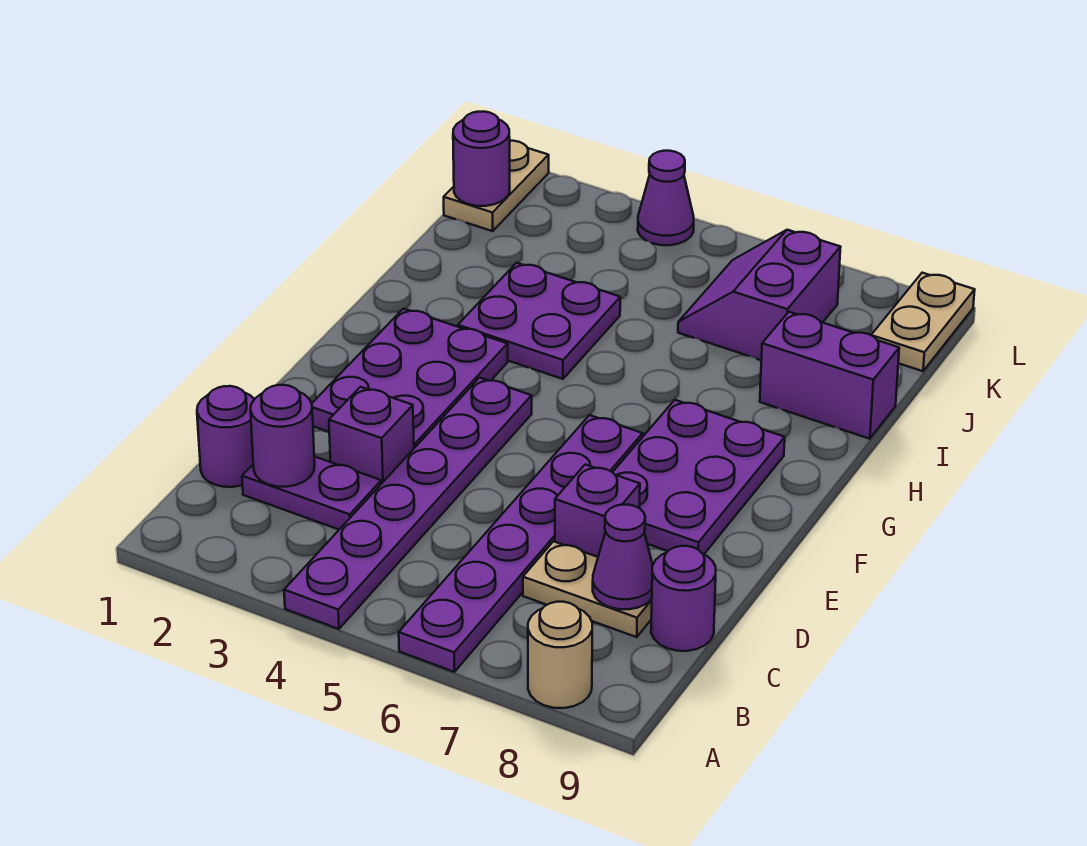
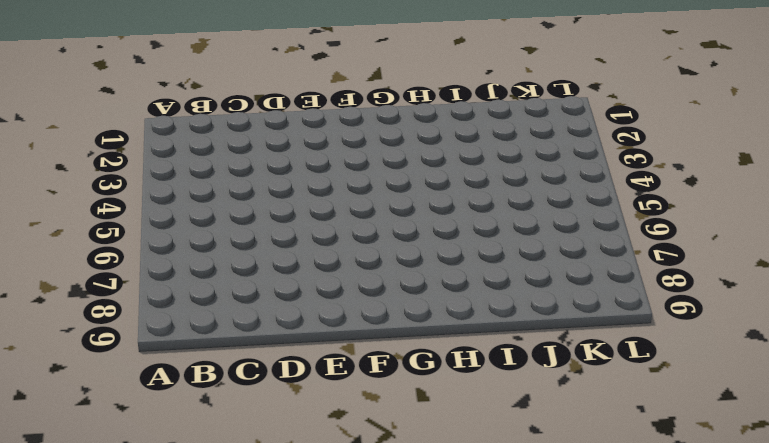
none -> purple plate A4:F4 level 1
none -> purple plate A6:F6 level 1
none -> tan round brick A8 level 1

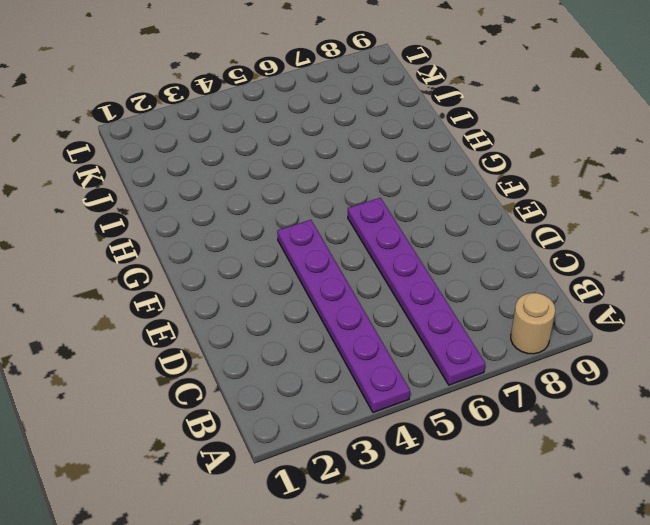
none -> purple round brick C1 level 1
none -> purple plate C2:C3 level 1
none -> tan plate C7:C8 level 1

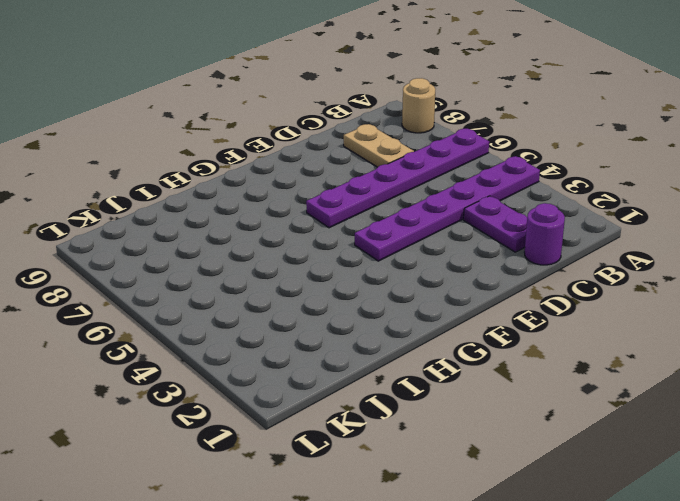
none -> purple round brick C9 level 1
none -> purple brick D3 level 1
none -> purple brick D7 level 1

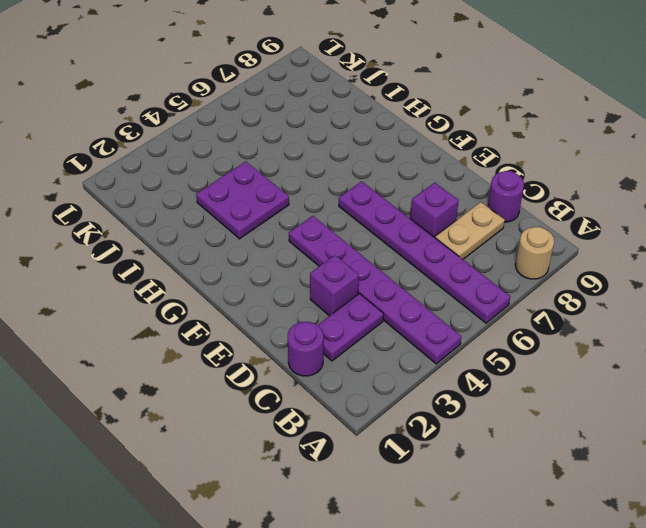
none -> purple plate E2:G3 level 1
none -> purple plate E7:G8 level 1
none -> purple brick I8:I9 level 1

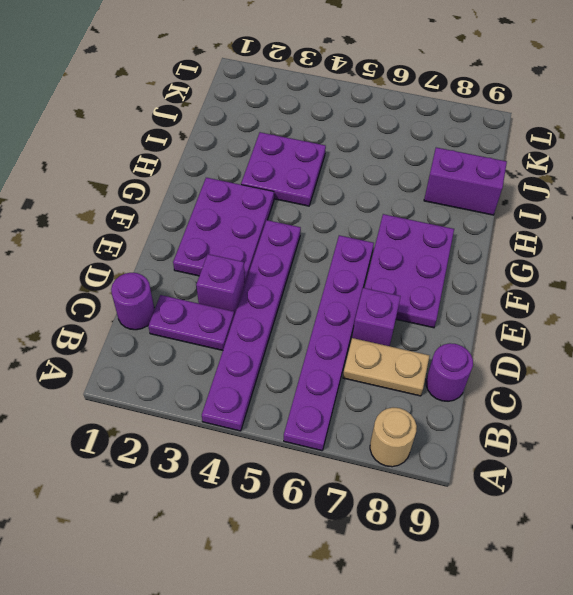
none -> purple slope J6:K7 level 1 top 7
none -> tan plate K1:L1 level 1
none -> tan plate K9:L9 level 1

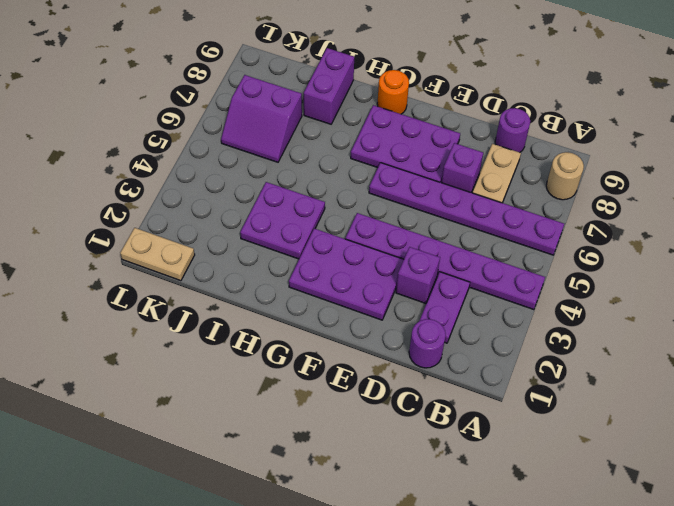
orange round brick G9 level 1 -> none
none -> tan plate K9:L9 level 1
none -> purple cone L4 level 1
none -> purple round brick C2 level 2

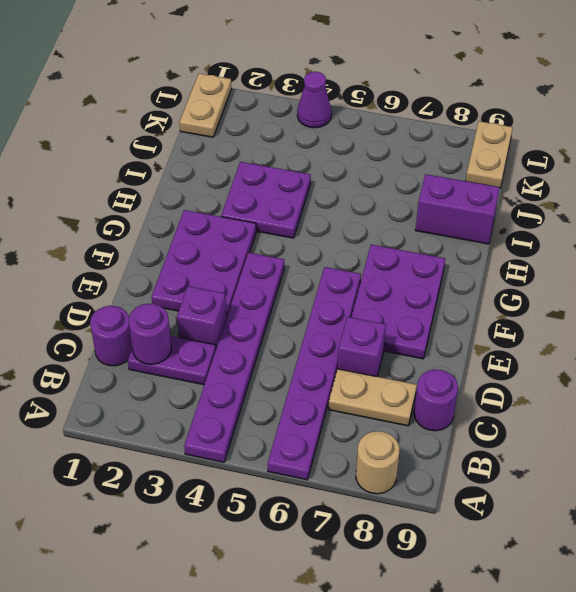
none -> purple slope J6:K7 level 1 top 7
none -> purple cone C8 level 2
none -> purple round brick K1 level 2

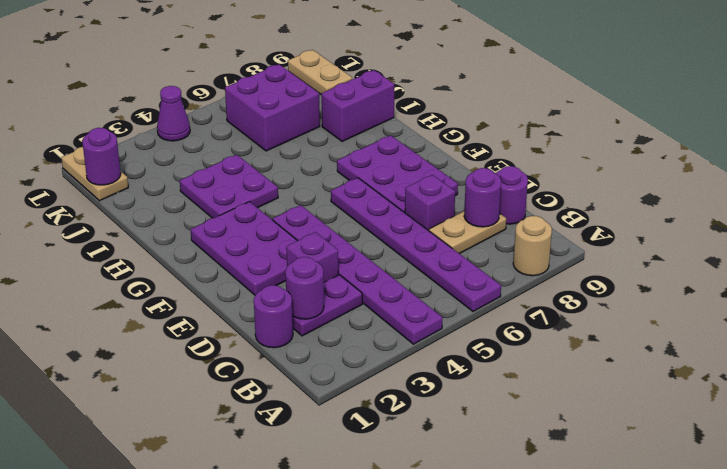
purple round brick C8 level 2 -> purple cone C8 level 2
purple brick J6:K7 level 1 -> purple slope J6:K7 level 1 top 7

